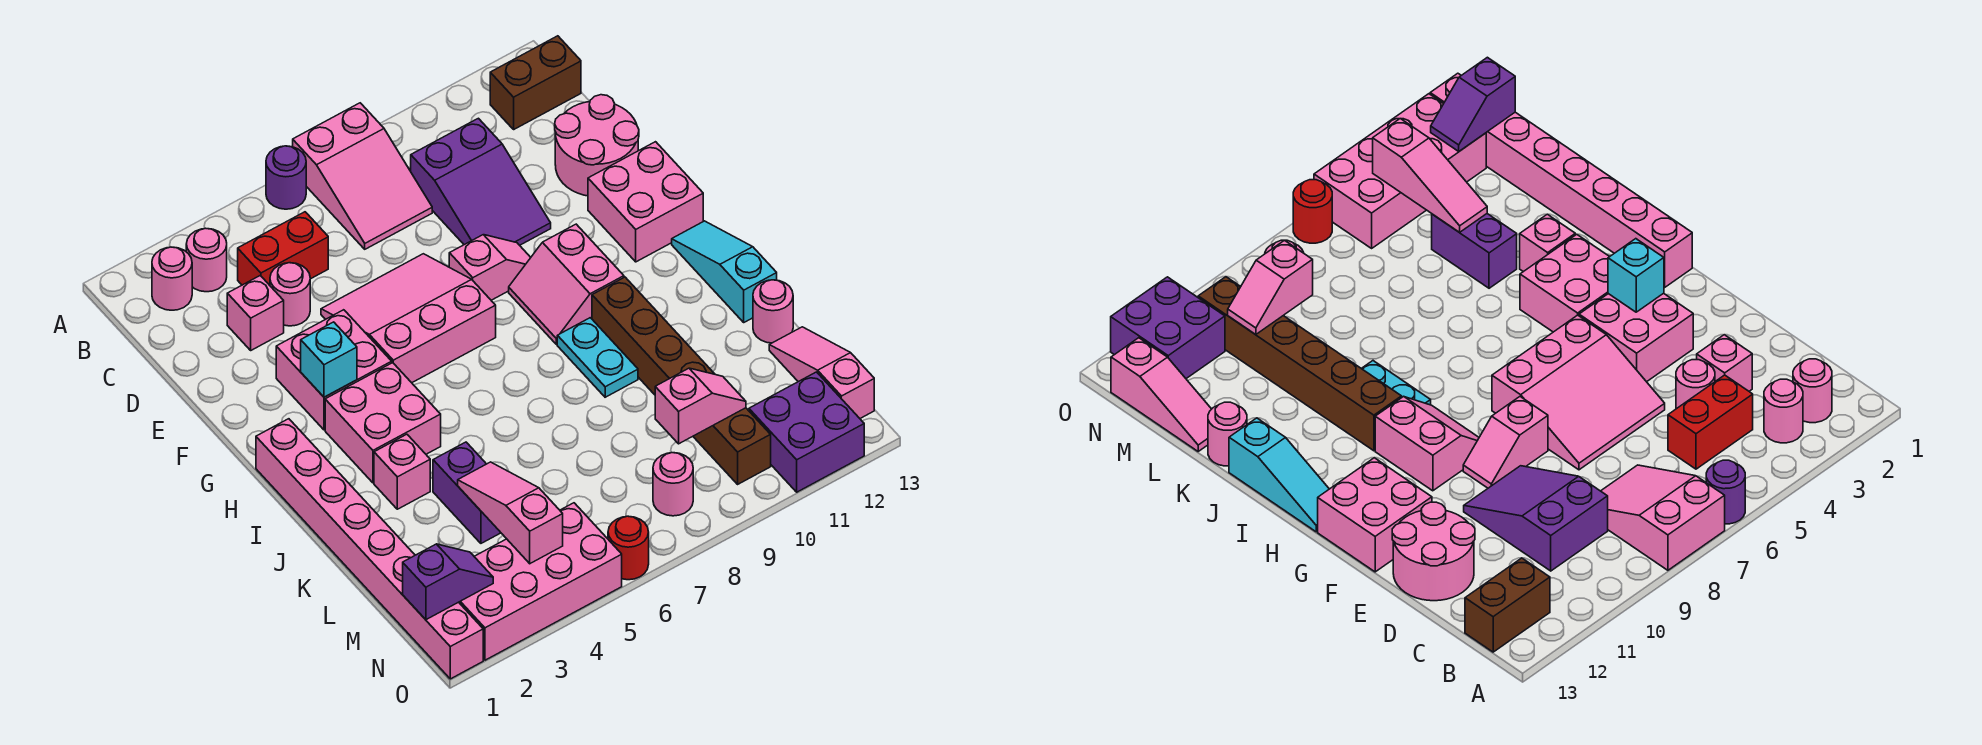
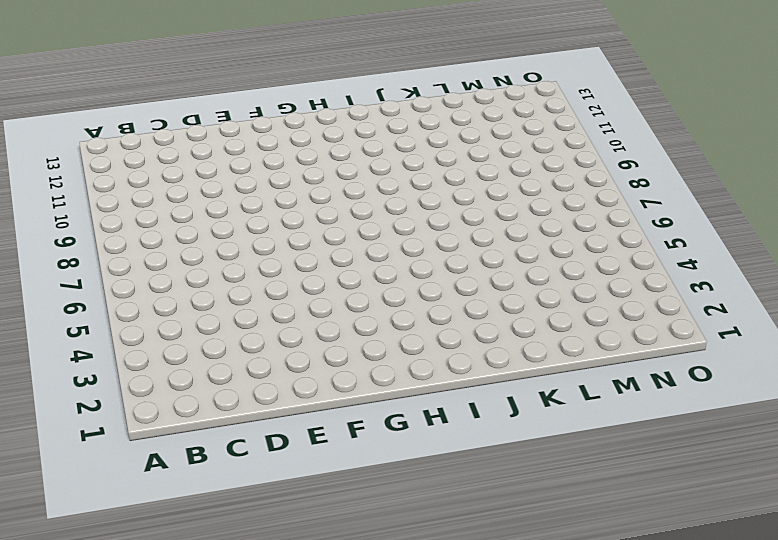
none -> purple round brick A6 level 1
none -> pink slope A7:C8 level 1 top A
none -> pink round brick B2 level 1
none -> pink round brick B3 level 1

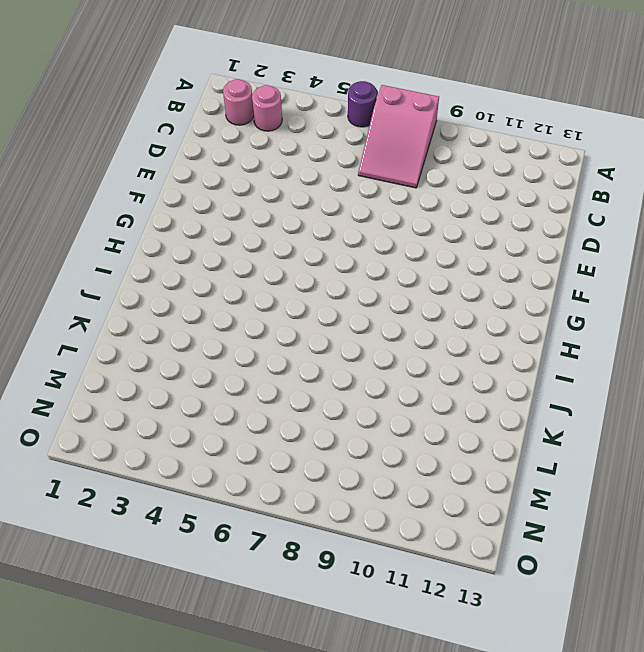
none -> brown brick B12:B13 level 1
none -> red brick C4:C5 level 1
none -> purple slope C9:E10 level 1 top C
none -> pink brick D3 level 1

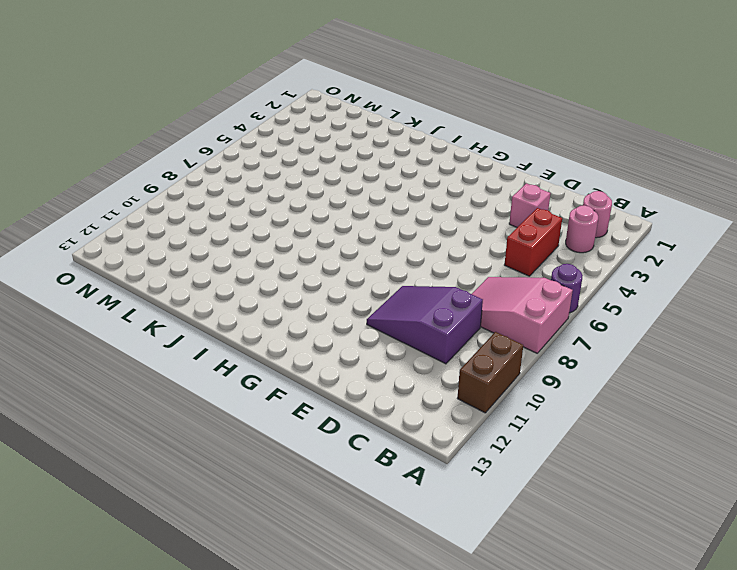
brown brick A10:A11 level 1 -> brown brick B12:B13 level 1
none -> pink round brick D4 level 1
none -> pink round brick D12:E13 level 1
none -> pink slope E5:G7 level 1 top G
none -> pink brick F3:G4 level 1

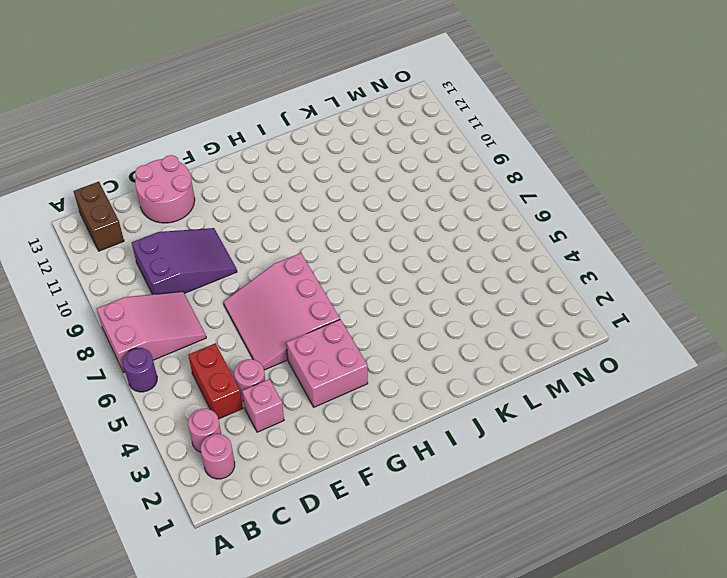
none -> pink slope F8:F9 level 1 top 8
none -> pink brick F12:G13 level 1
none -> pink slope G9:H10 level 1 top 10
none -> pink brick H1:O1 level 1

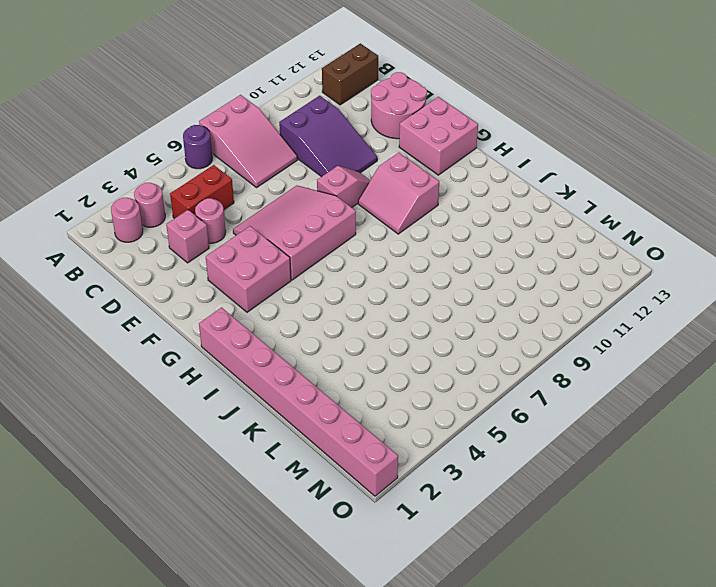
none -> pink brick H3:I4 level 1
none -> cyan slope H13:J13 level 1 top J
none -> cyan plate I9:J9 level 1
none -> brown brick I10:N10 level 1

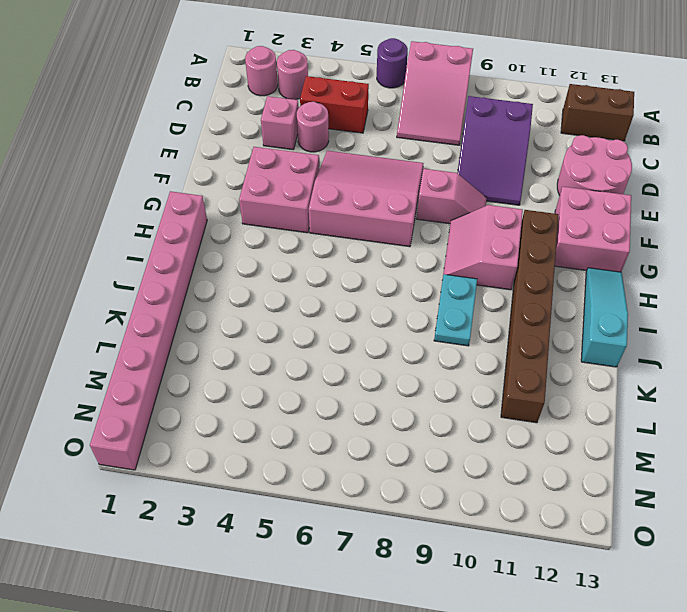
brown brick G11:L11 level 1 -> brown brick I10:N10 level 1
none -> pink brick H3:I4 level 1
none -> pink brick J3 level 1
none -> purple brick K4:L4 level 1
none -> pink round brick K13 level 1

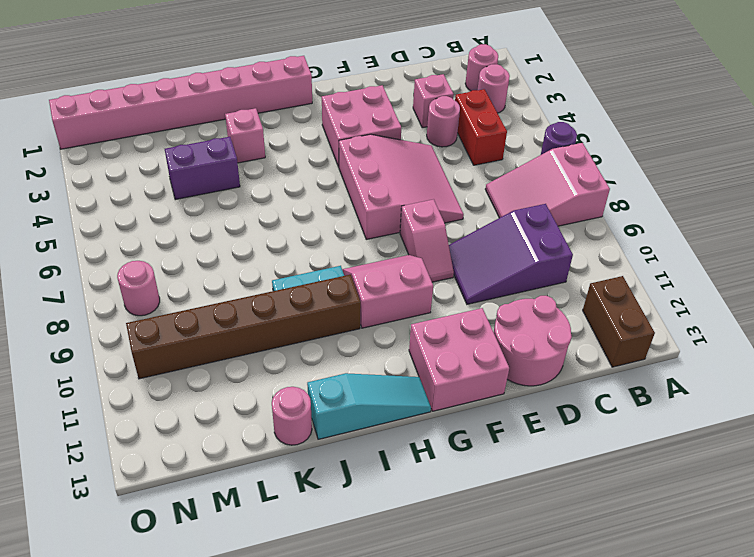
none -> pink brick H3:I4 level 1
none -> pink slope L13:N13 level 1 top N
none -> pink brick N2:O5 level 1
none -> purple brick N11:O12 level 1

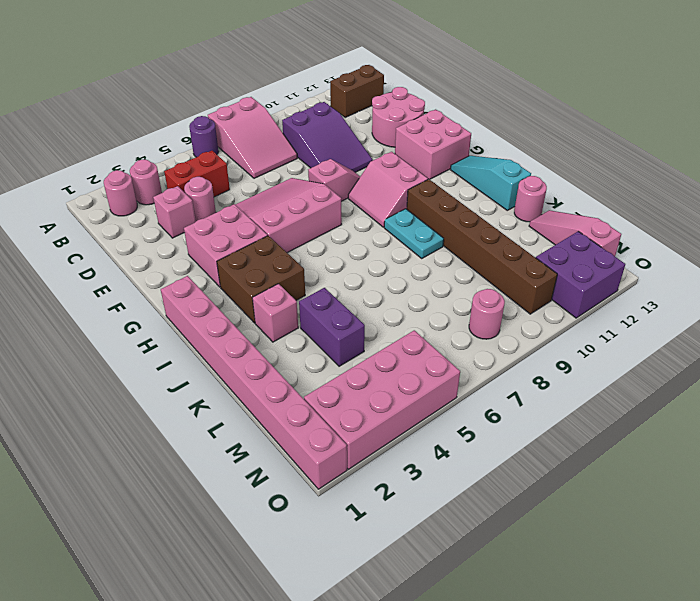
brown brick H3:I4 level 1 -> pink brick H3:I4 level 1
none -> red round brick O6 level 1
none -> cyan brick G3 level 2
none -> pink slope L4:N4 level 2 top N
none -> pink slope M9:M10 level 2 top 9

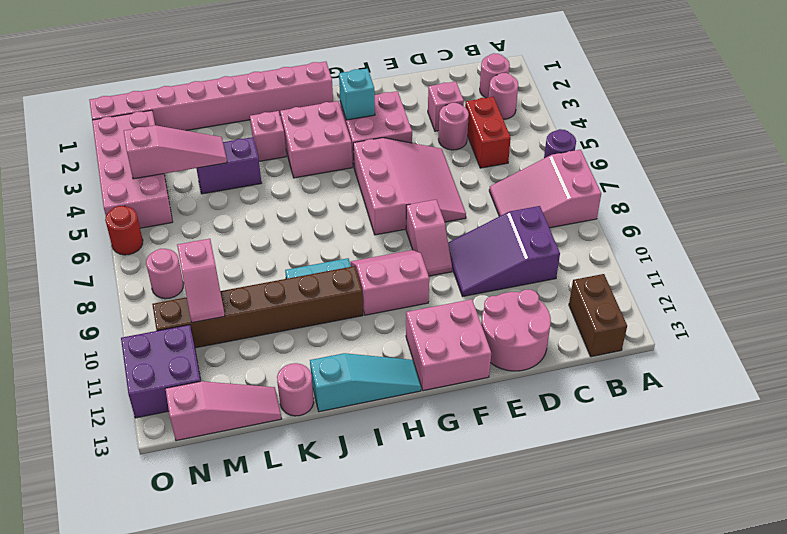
none -> purple slope N1:N2 level 2 top 1

